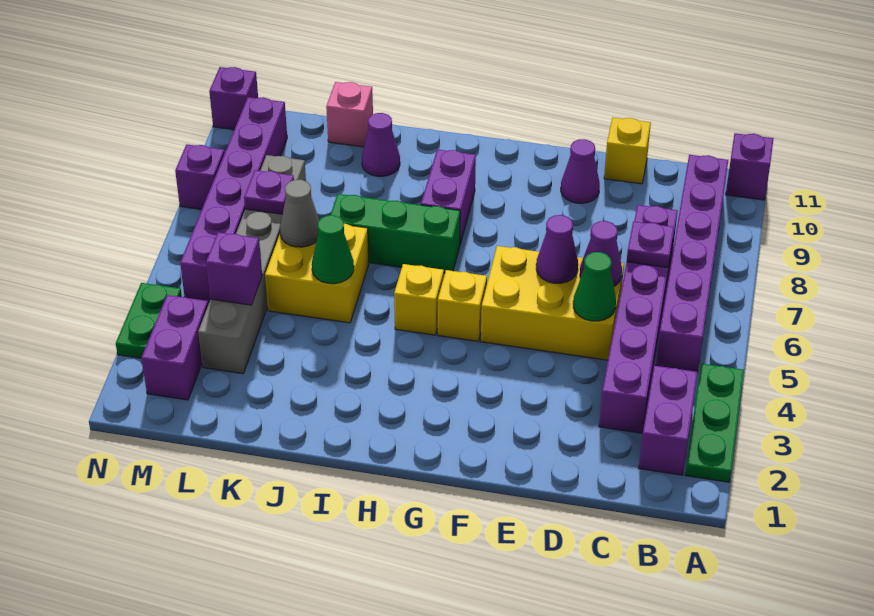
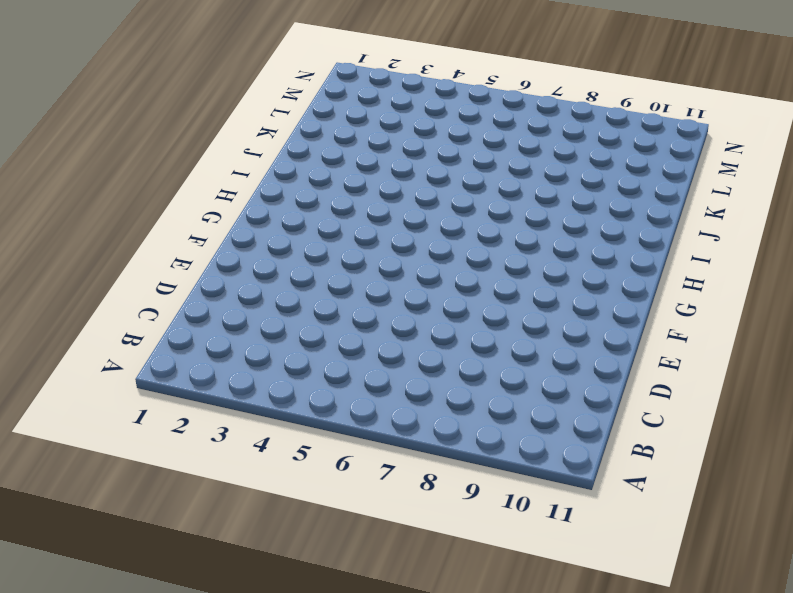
none -> green plate A2:A4 level 1
none -> purple brick A11 level 1
none -> purple brick B2:B3 level 1

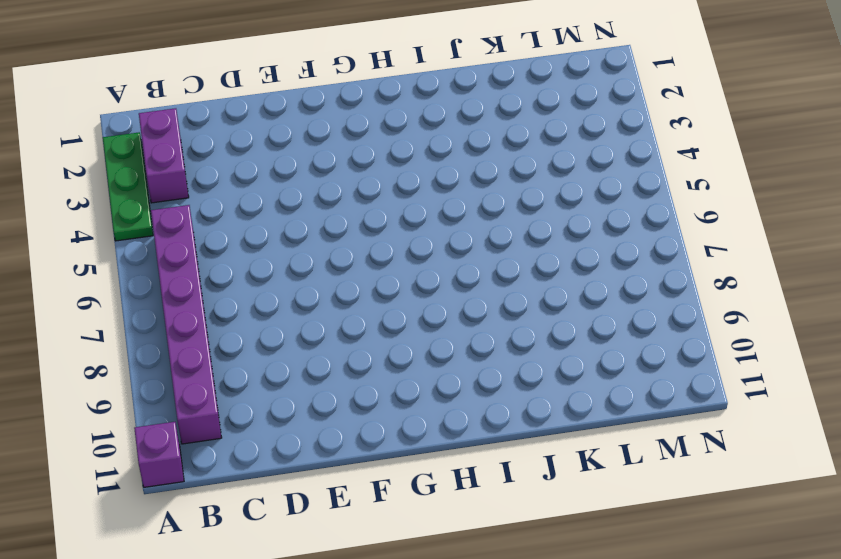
none -> purple brick C3:C8 level 1
none -> yellow brick D5:F6 level 1
none -> yellow brick D11 level 1

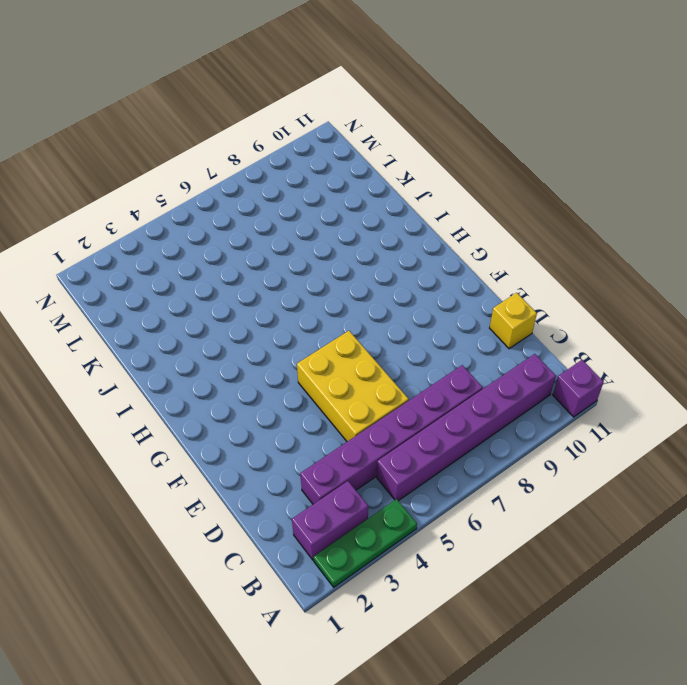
none -> purple cone E10 level 1
none -> yellow brick G5 level 1
none -> yellow brick H5 level 1

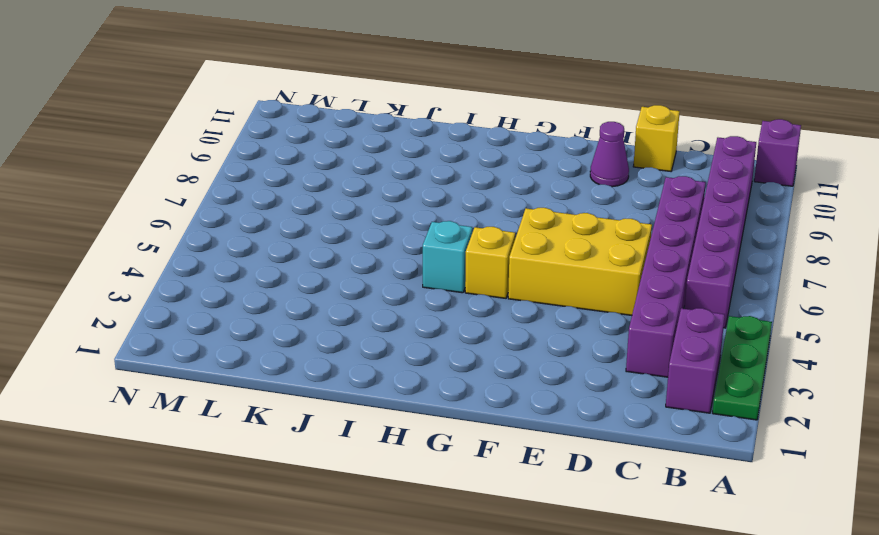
cyan brick H5 level 1 -> yellow brick H5 level 1
none -> green brick H7:J7 level 1
none -> purple brick H8:H9 level 1
none -> yellow brick J5:K6 level 1

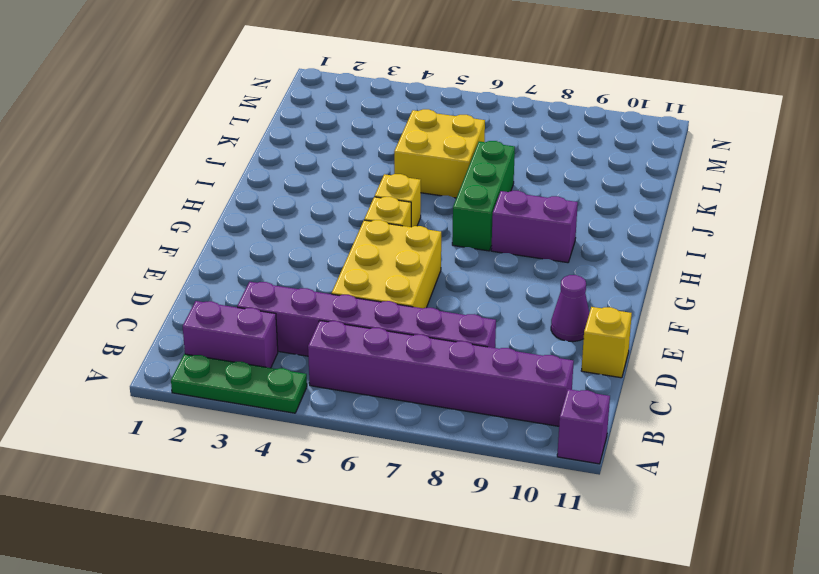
none -> purple cone J10 level 1
none -> pink brick K11 level 1
none -> grey brick L3:L8 level 1

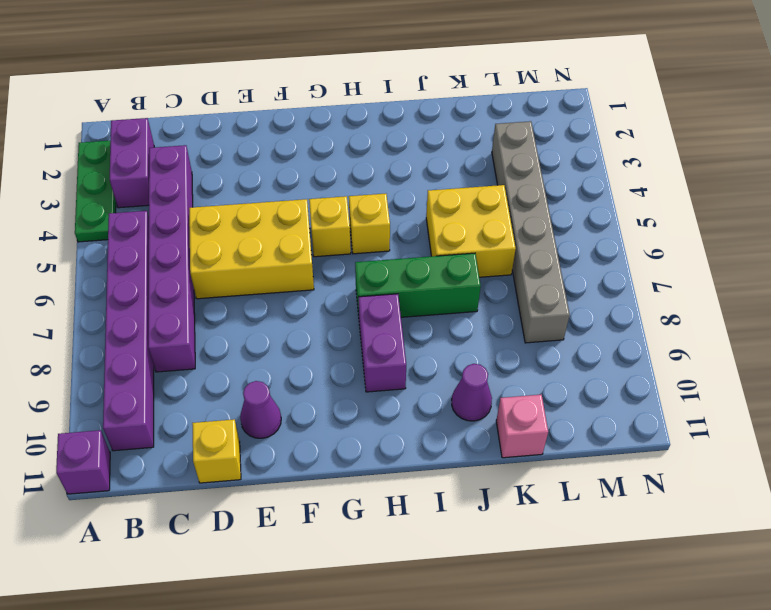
none -> purple brick M2:M3 level 1
none -> purple brick M5:M10 level 1
none -> green plate N3:N4 level 1

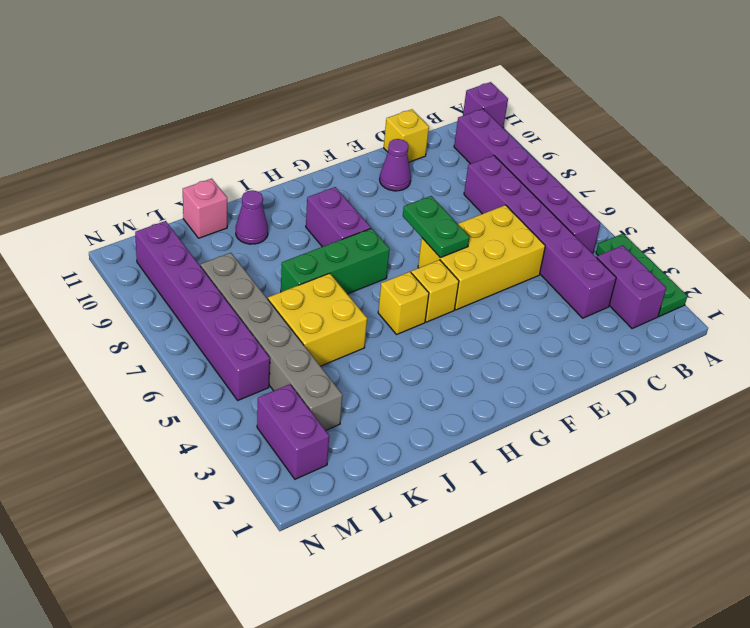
green plate F6:F7 level 2 -> green plate N3:N4 level 1
none -> purple brick N8 level 1
none -> purple brick N11 level 1
none -> purple plate C7 level 2

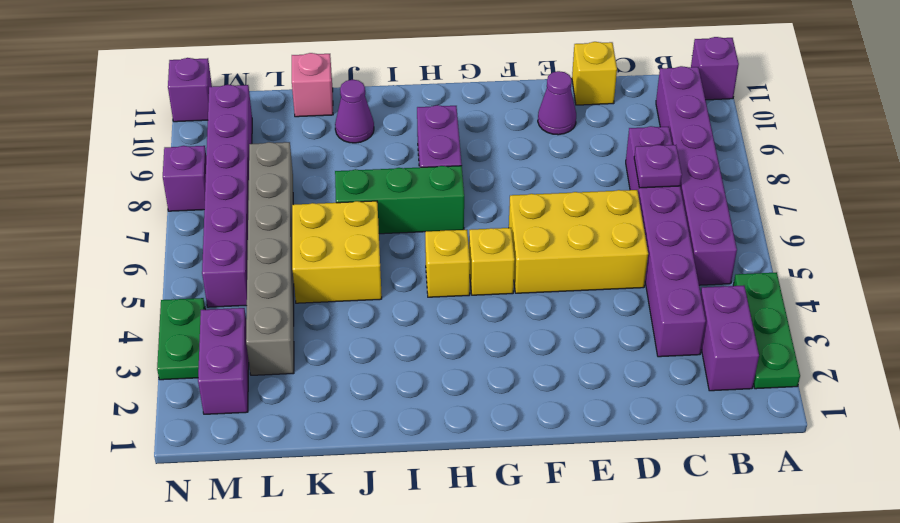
none -> green cone D5 level 2
none -> purple cone D6 level 2
none -> purple cone E6 level 2

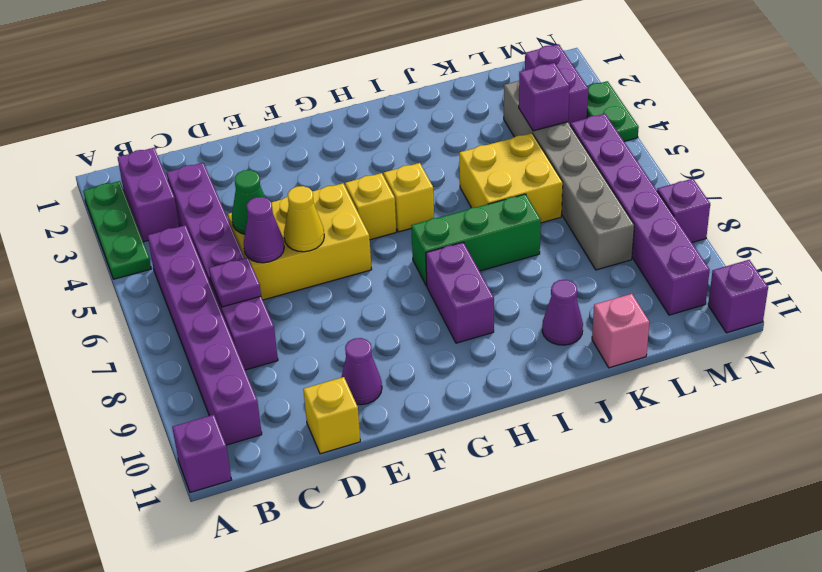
yellow cone E6 level 2 -> purple cone E6 level 2
none -> green cone J5 level 2
none -> grey cone K6 level 2
none -> purple plate L7 level 2

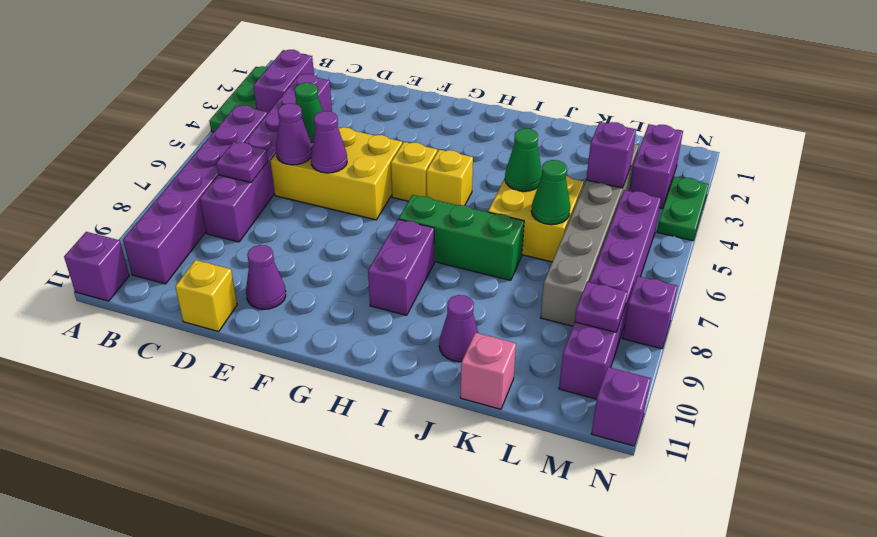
green cone K6 level 2 -> grey cone K6 level 2
purple plate M9 level 2 -> purple plate L7 level 2

